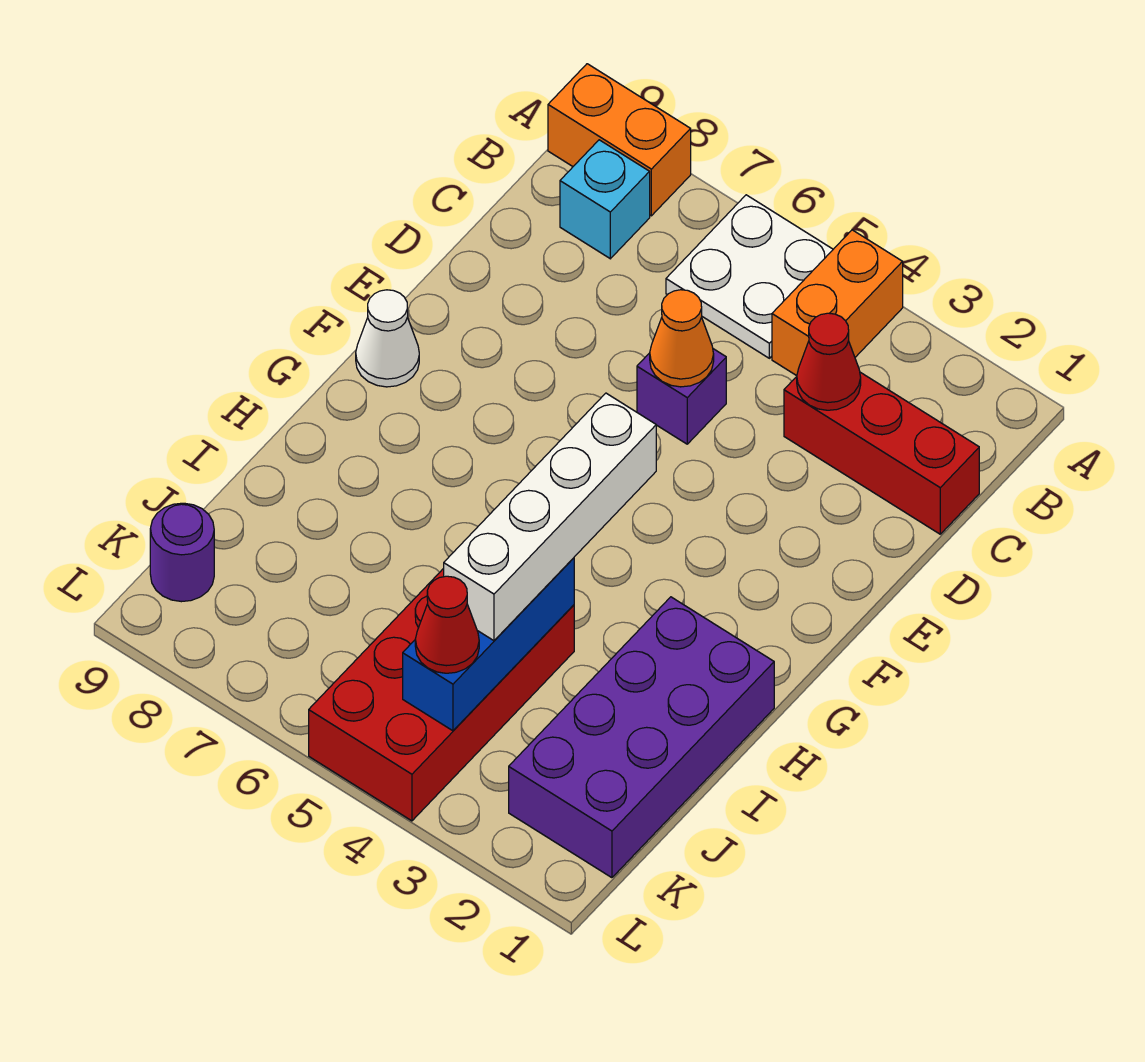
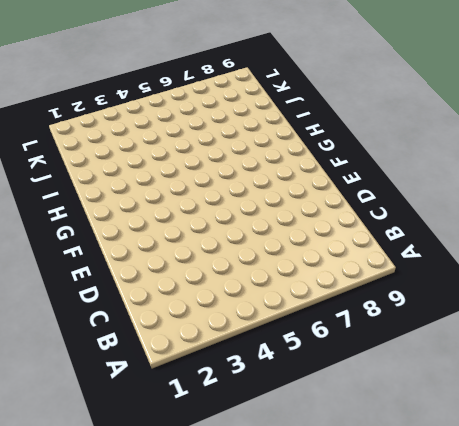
none -> orange brick A4:B4 level 1
none -> white plate A5:B6 level 1
none -> orange brick A8:A9 level 1

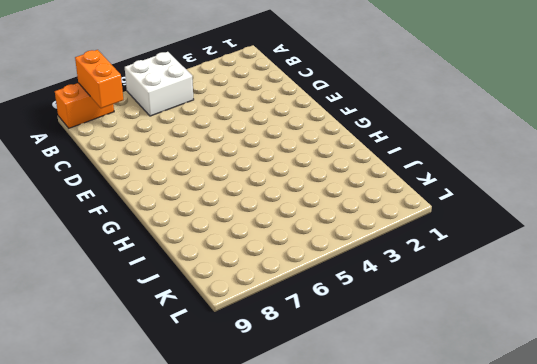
white brick A5:B6 level 1 -> white plate A5:B6 level 1
orange brick A8:B8 level 2 -> orange brick A4:B4 level 1
none -> cyan brick B8 level 1
none -> red brick C1:C3 level 1
none -> purple brick D5 level 1

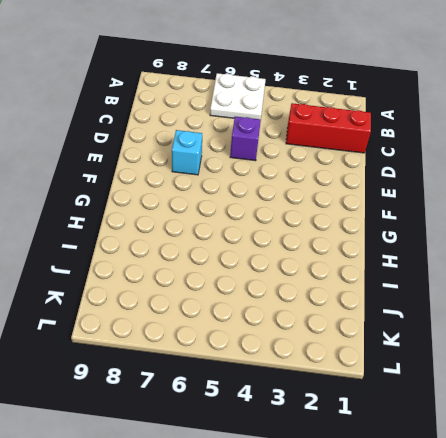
cyan brick E7 level 1 -> cyan brick B8 level 1
none -> orange brick A4:B4 level 1
none -> orange brick A8:A9 level 1
none -> white cone F9 level 1

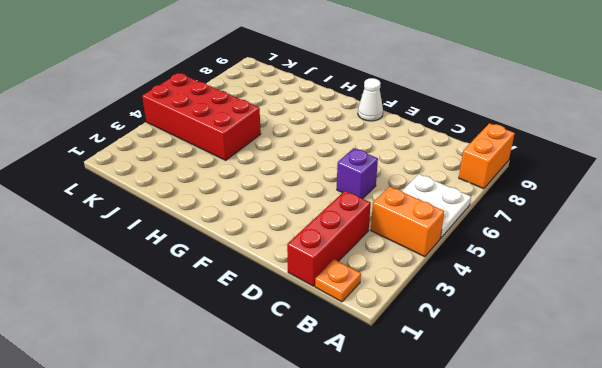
orange plate B1 level 1 -> none
none -> cyan brick B8 level 1
none -> purple brick H1:K2 level 1
none -> purple round brick K9 level 1

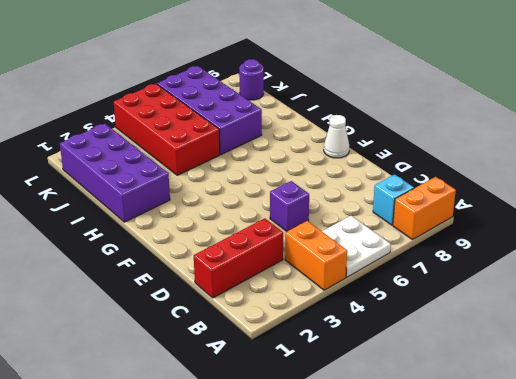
purple brick I6:L7 level 1 -> none
none -> red cone C3 level 2
none -> orange cone D5 level 2
none -> blue brick I4:K4 level 2

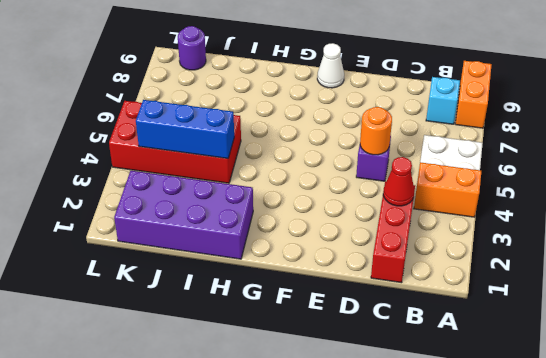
orange round brick D5 level 2 -> orange cone D5 level 2
none -> white brick G4:J4 level 3
none -> red cone K4 level 3

